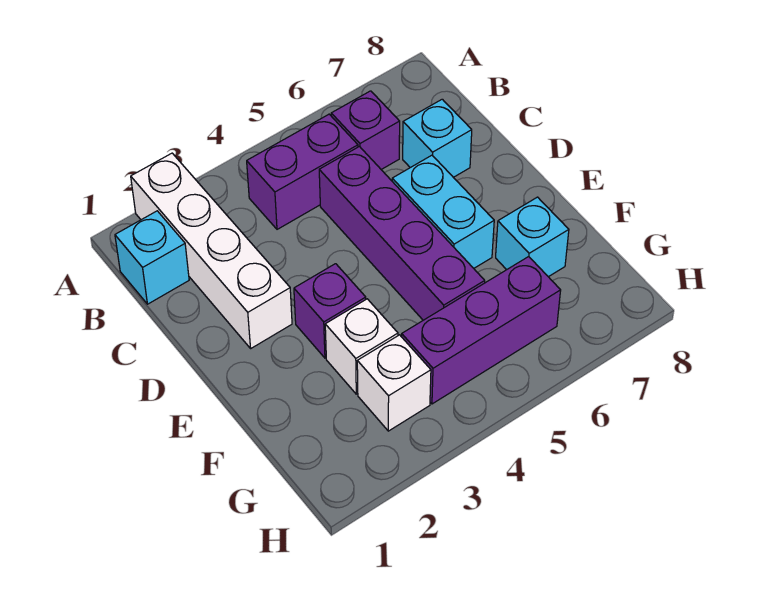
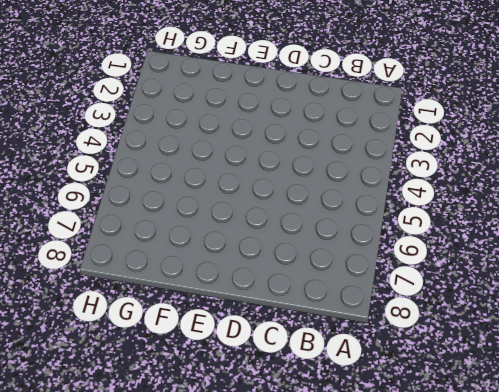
none -> white brick A2:D2 level 1
none -> cyan brick B1 level 1
none -> purple brick B4:B5 level 1

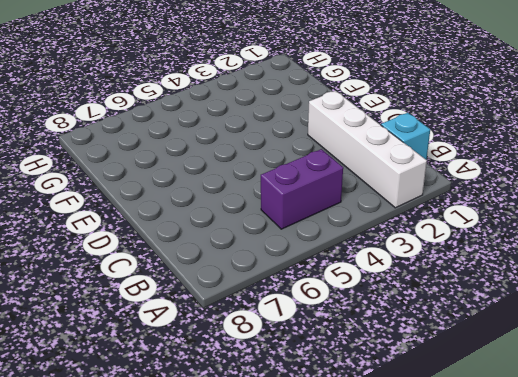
none -> purple brick B6 level 1
none -> purple brick C5:F5 level 1
none -> cyan brick C7 level 1

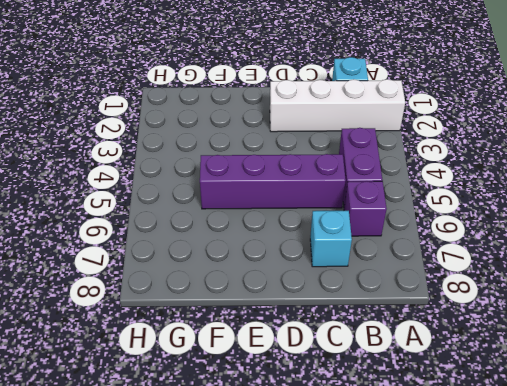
none -> cyan brick D6:E6 level 1
none -> purple brick E3 level 1
none -> white brick F3 level 1

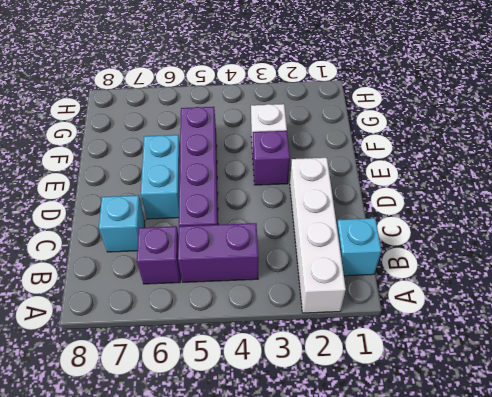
none -> cyan brick F7 level 1
none -> white brick G3 level 1
none -> purple brick G4:G6 level 1

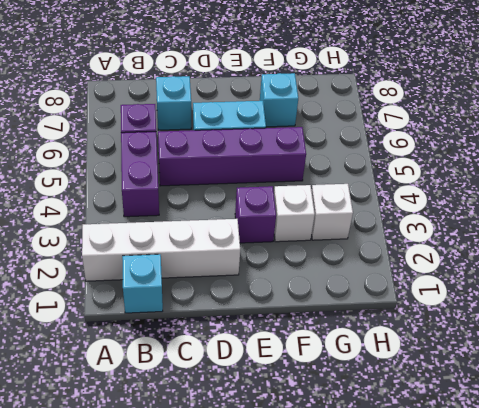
none -> purple brick G4:G6 level 1

